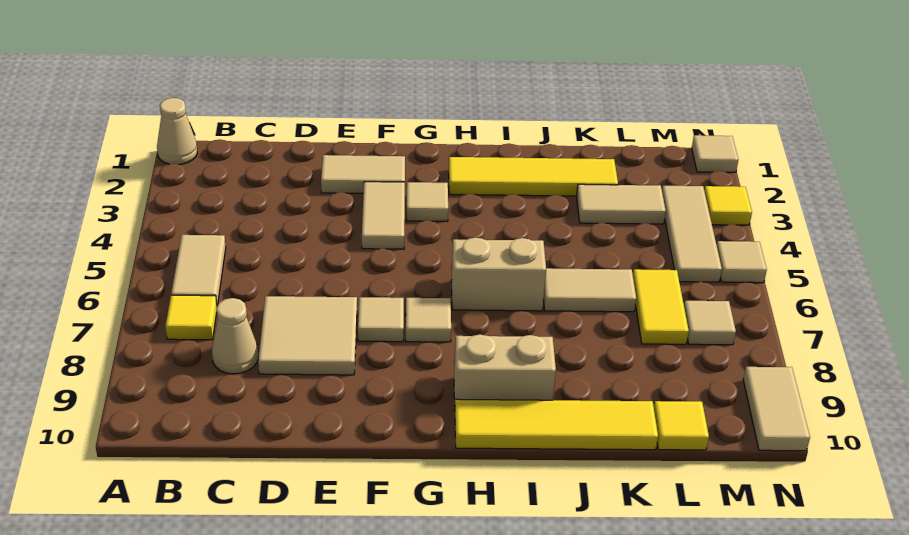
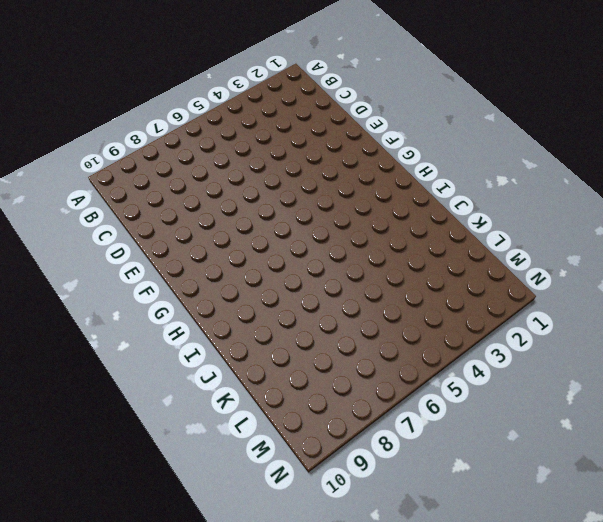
none -> tan cone A1 level 1
none -> tan tile B5:B6 level 1
none -> yellow tile B7 level 1

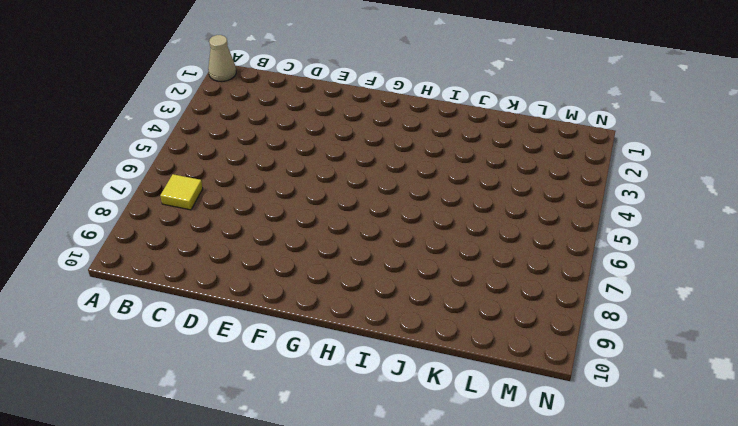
none -> tan tile B5:B6 level 1
none -> tan cone C8 level 1
none -> tan tile D7:E8 level 1

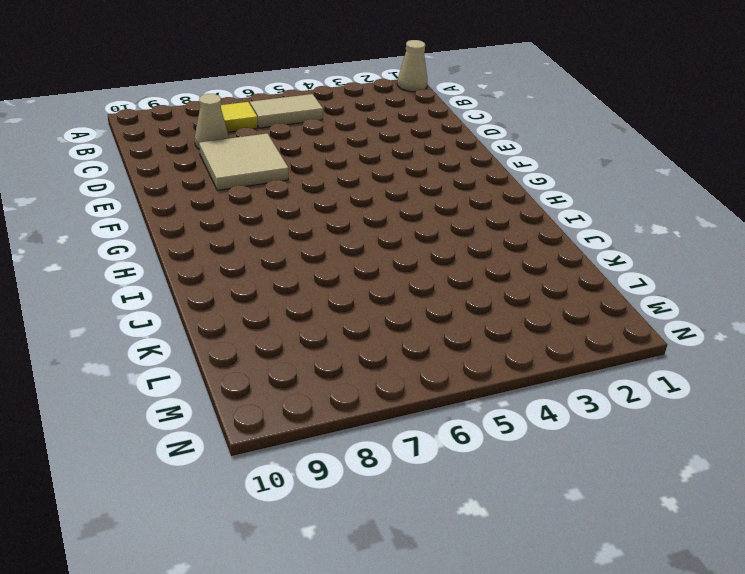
none -> tan tile E2:F2 level 1
none -> tan tile F3:F4 level 1
none -> tan tile F7 level 1

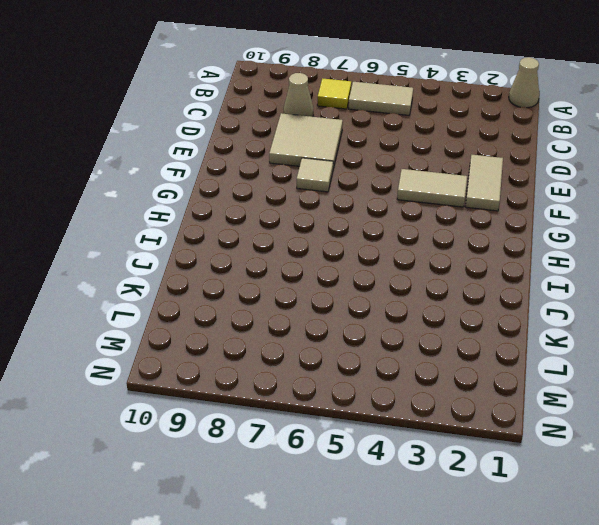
none -> tan tile G3 level 1
none -> tan tile G7 level 1
none -> yellow tile H2:K2 level 1

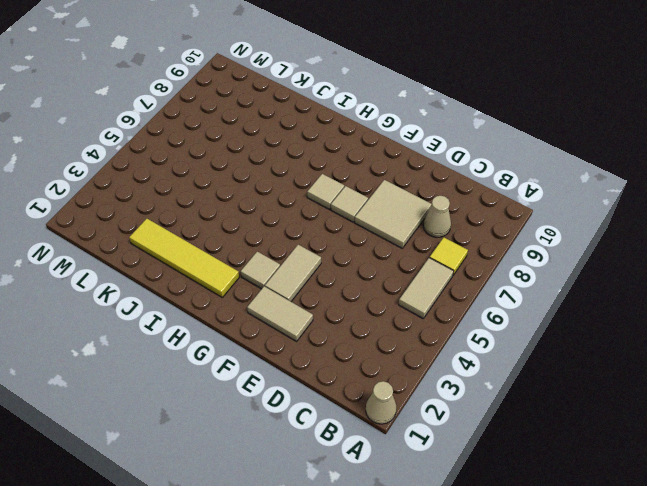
none -> tan brick H6:I6 level 1
none -> tan brick H9:I9 level 1
none -> yellow tile H10:K10 level 1

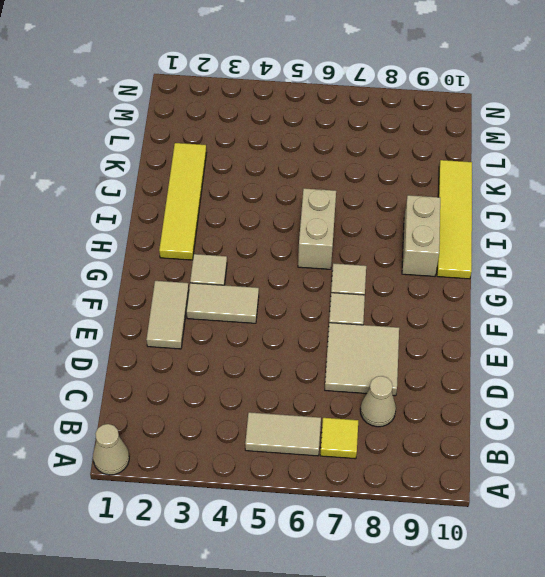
none -> tan tile J6:K6 level 1
none -> tan tile K3:L3 level 1
none -> yellow tile L6:L7 level 1

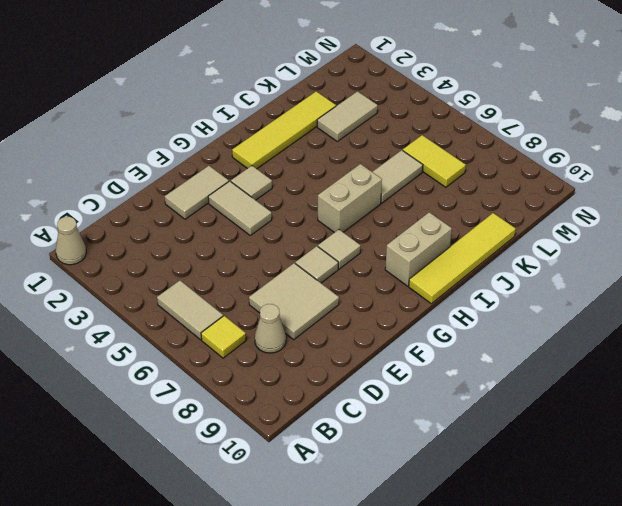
none -> yellow tile L10 level 1
none -> tan tile M3:M5 level 1
none -> tan tile M7 level 1

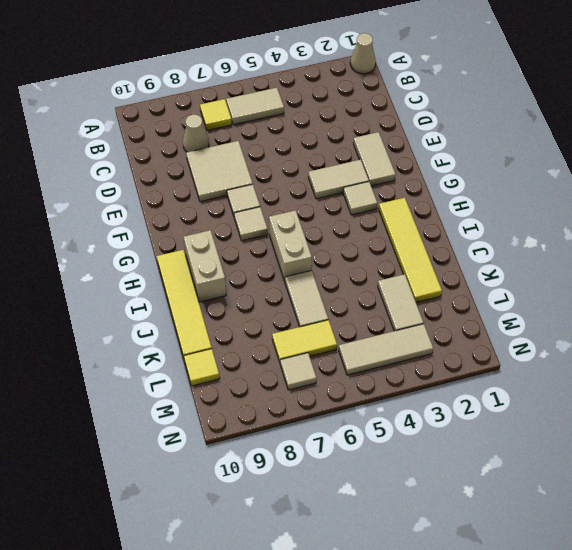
none -> tan tile N1 level 1
none -> yellow tile N3 level 1
none -> tan tile N5 level 1

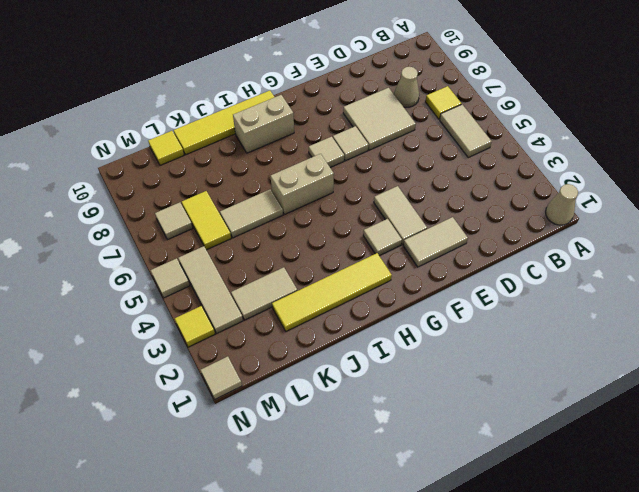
none -> tan tile N9:N10 level 1

